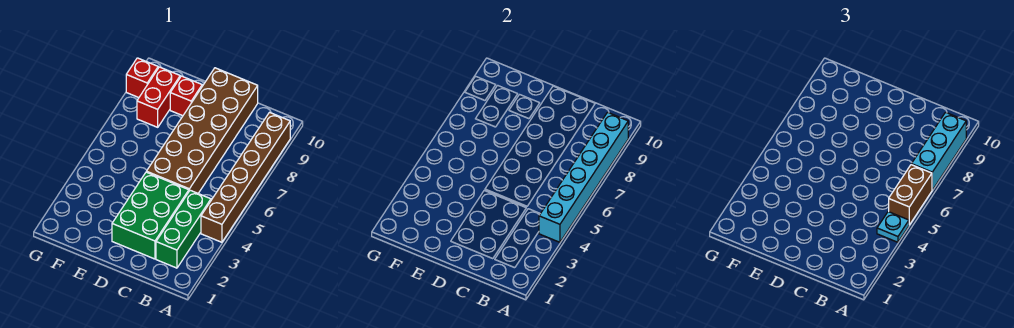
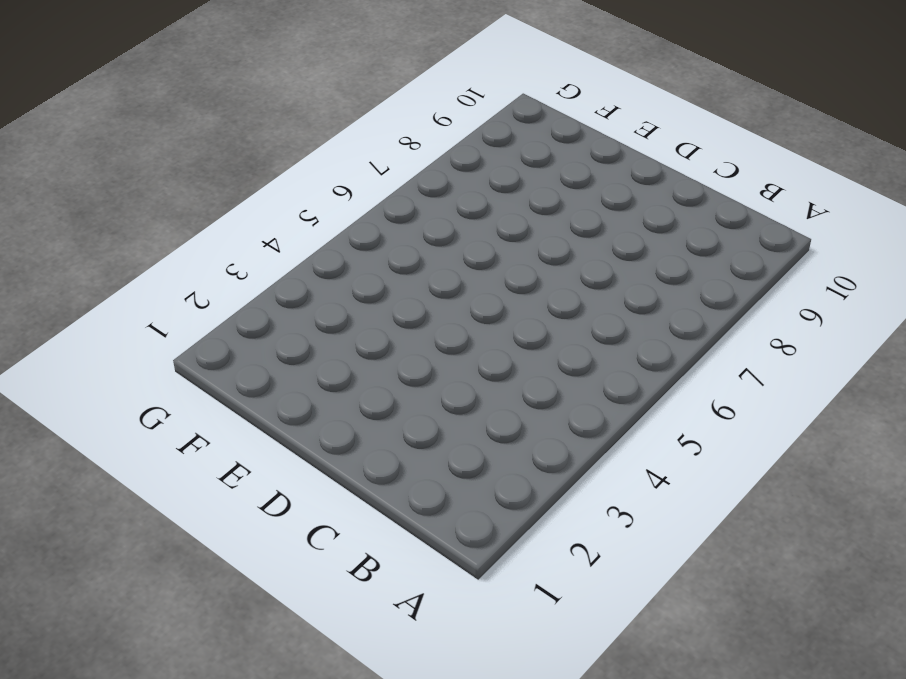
none -> brown brick A4:A9 level 1
none -> green brick B2:B4 level 1

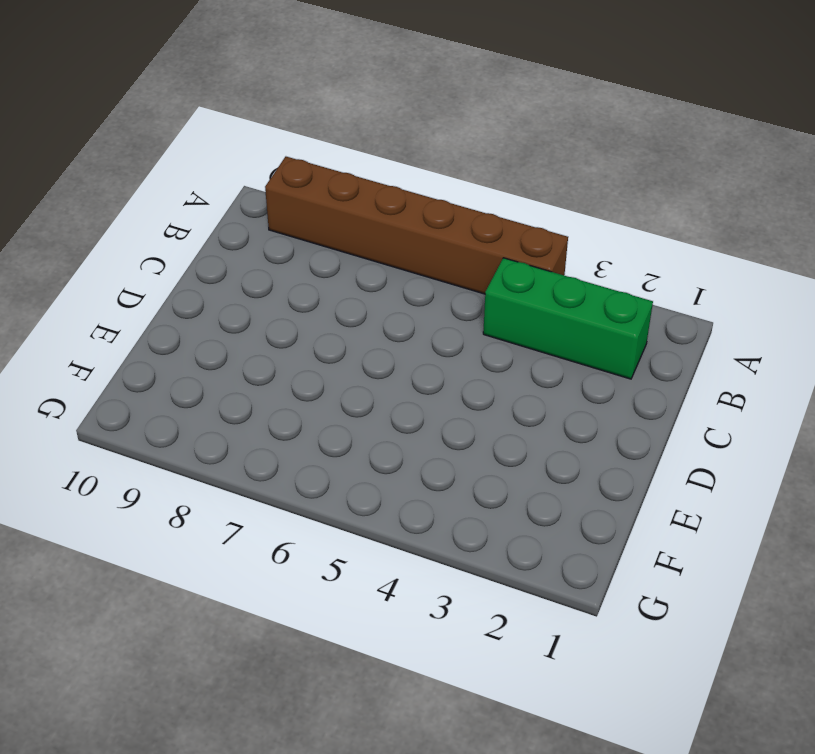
none -> green brick C2:D4 level 1
none -> brown brick C5:D10 level 1

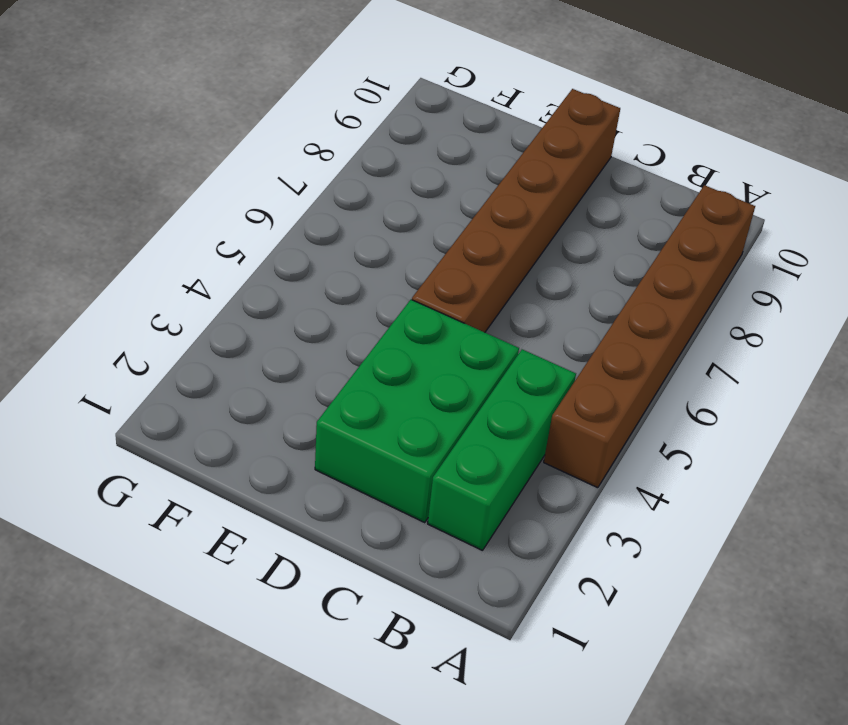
brown brick D5:D10 level 1 -> brown brick C5:D10 level 1
none -> red brick E9 level 1
none -> red brick F8:F9 level 1

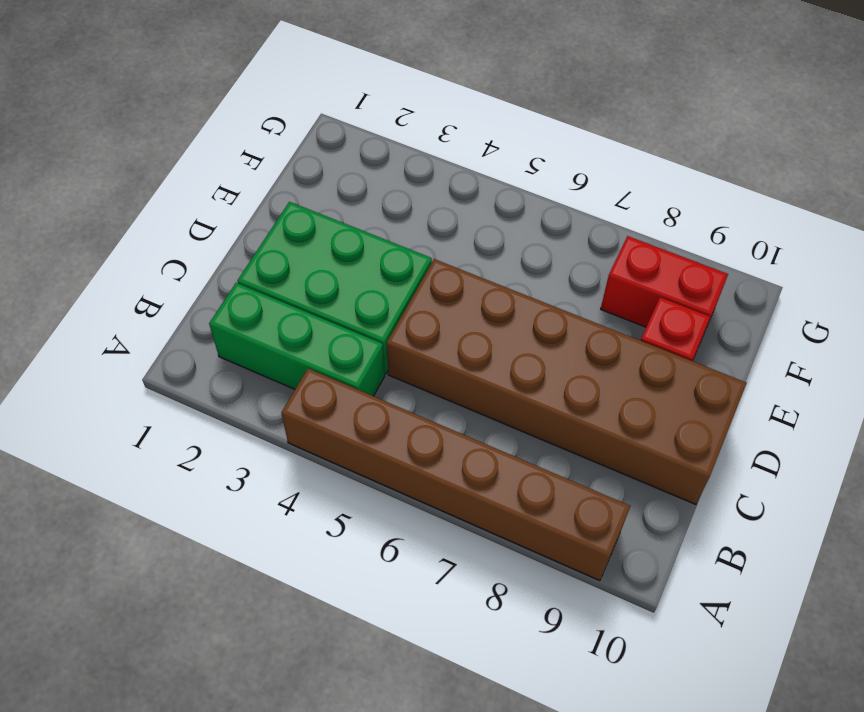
none -> red brick G9 level 1
none -> cyan brick A4:A9 level 2

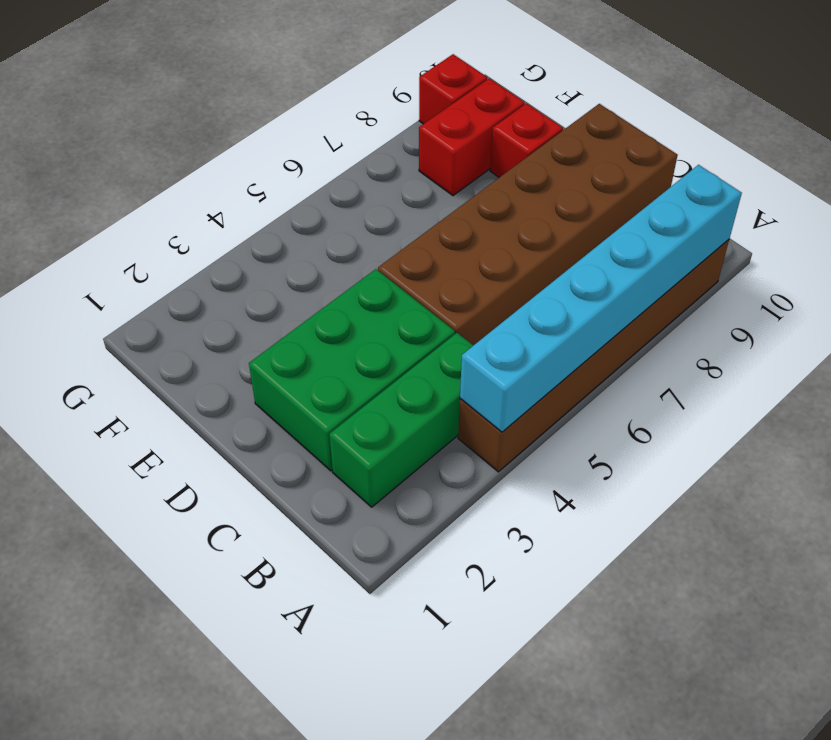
none -> cyan plate A4 level 3
none -> brown brick A5:A6 level 3

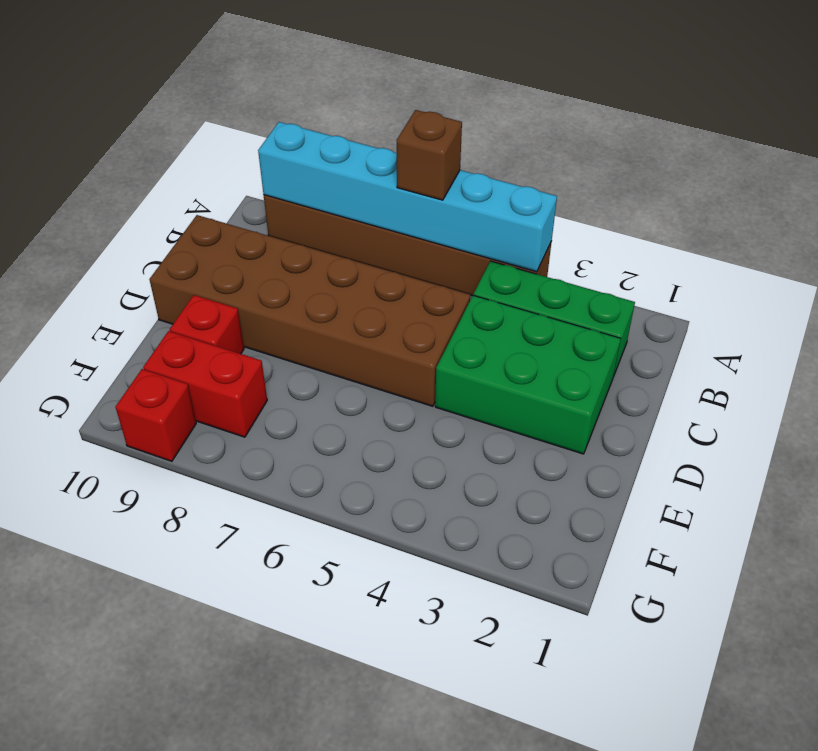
brown brick A6 level 3 -> brown brick A5:A6 level 3
none -> cyan plate A4 level 3
none -> cyan brick A7:A9 level 3

